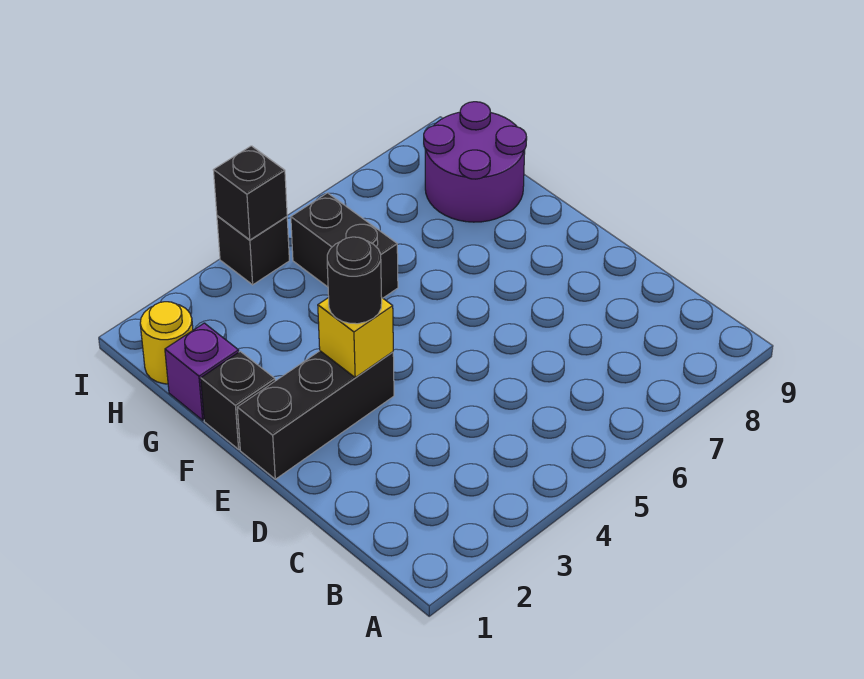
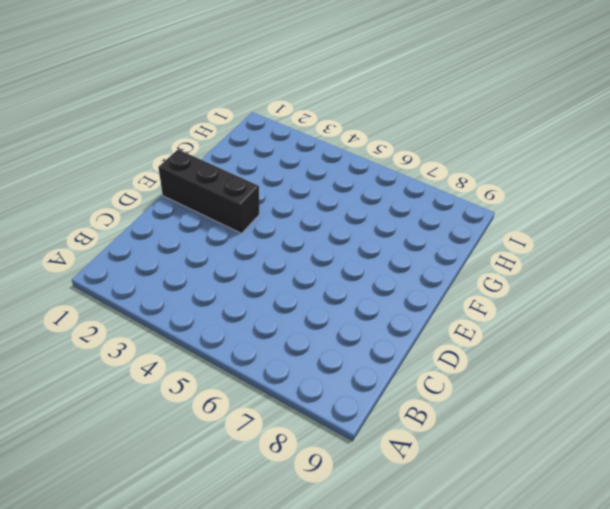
none -> black brick F1 level 1
none -> purple brick G1 level 1

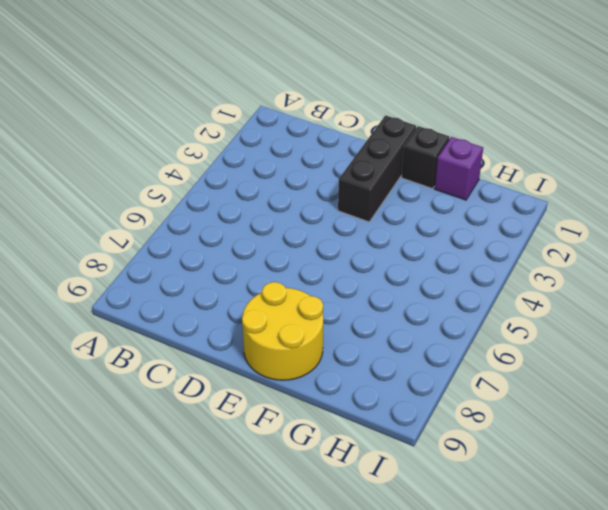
yellow round brick E8:F9 level 1 -> none
none -> black brick G5:H5 level 1
none -> purple round brick G8:H9 level 1

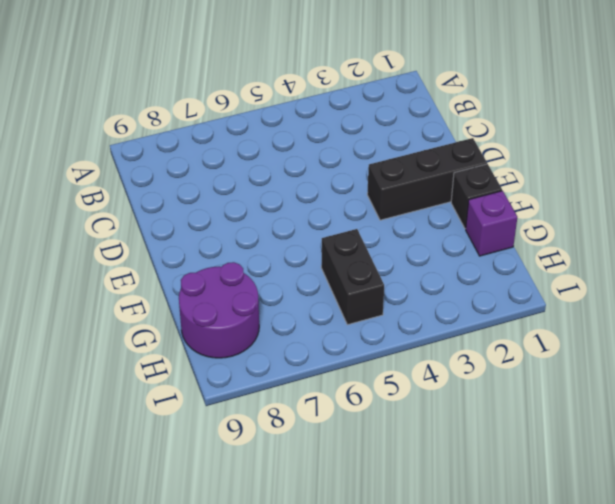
none -> yellow round brick H1 level 1
none -> black brick I4 level 1

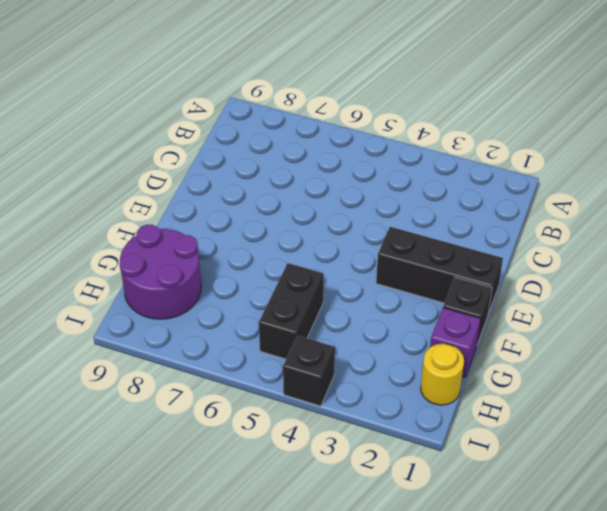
none -> yellow brick E3 level 2
none -> black brick I4 level 2

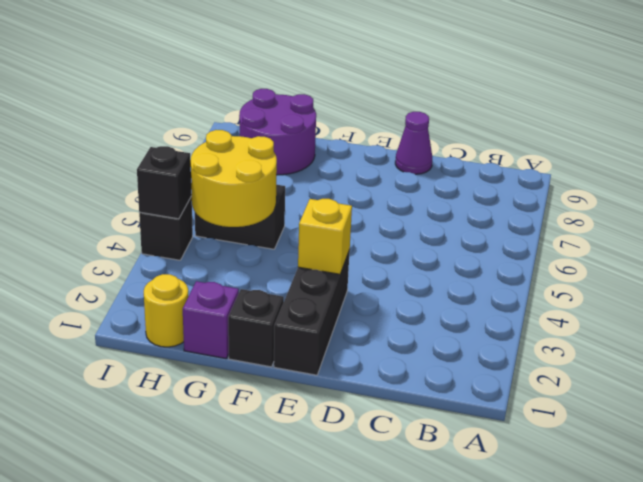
purple cone D9 level 1 -> none
yellow round brick G4:H5 level 2 -> none
none -> black round brick E3 level 3

